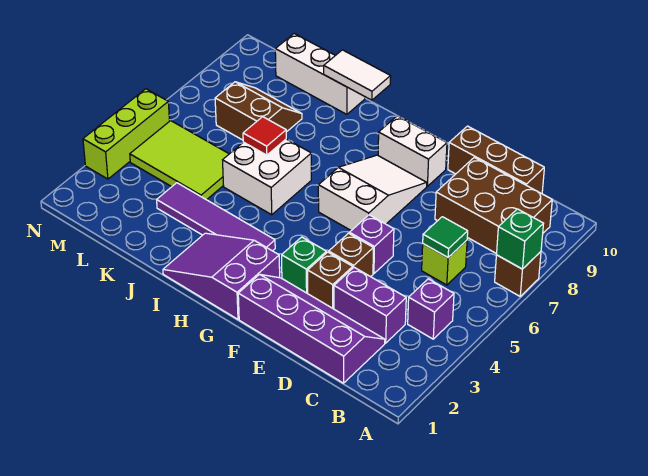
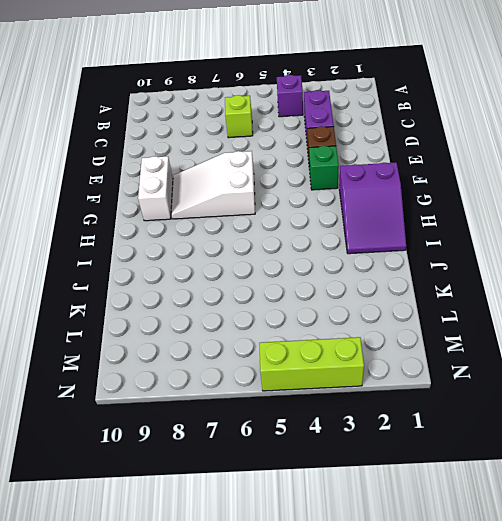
none -> brown brick A7 level 1
none -> brown brick B8:D9 level 1
none -> purple slope C1:F2 level 1 top 1

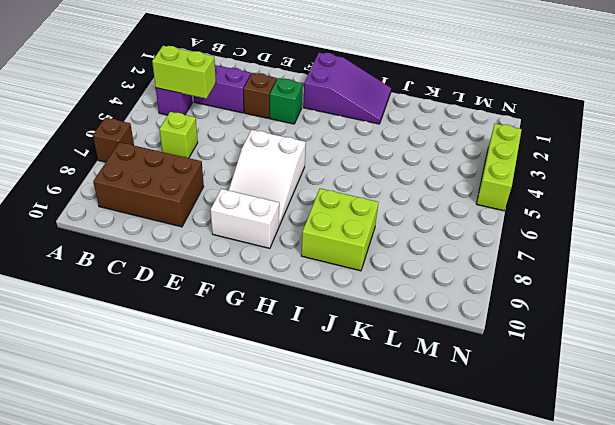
lime brick B4:C4 level 2 -> none
lime brick I8:J9 level 1 -> none
none -> purple slope C1:F2 level 1 top 1
none -> brown brick C10:E10 level 1
none -> brown brick E4 level 1

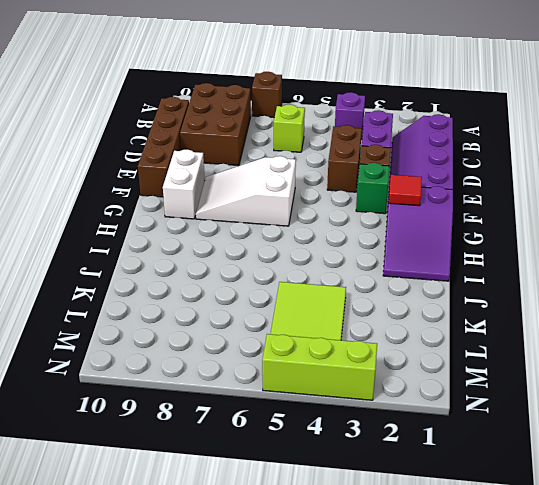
brown brick C10:F10 level 1 -> brown brick C10:E10 level 1
brown brick D4:E4 level 1 -> brown brick E4 level 1
red tile G2 level 2 -> red tile J6 level 2
none -> purple brick E5 level 1
none -> purple tile H3:K3 level 1
none -> white brick I5:J6 level 1

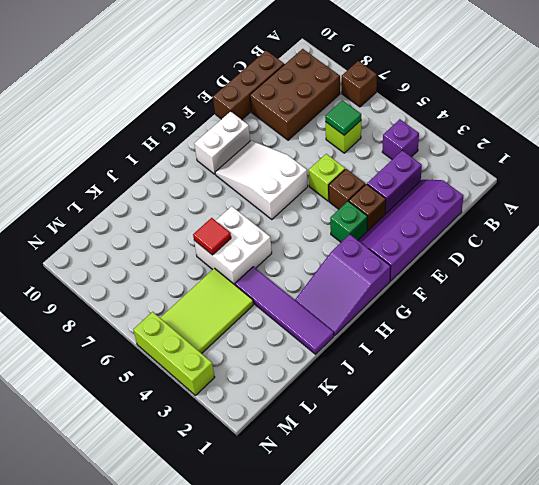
lime brick E5 level 1 -> purple brick E5 level 1
purple tile J1:J4 level 1 -> purple tile H3:K3 level 1
none -> white brick J10:L10 level 1
none -> brown slope K7:L8 level 1 top 7
none -> green brick A7 level 2

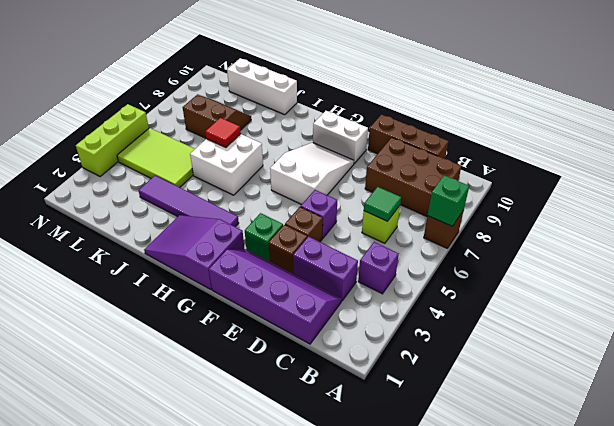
none -> white tile I10:J10 level 2

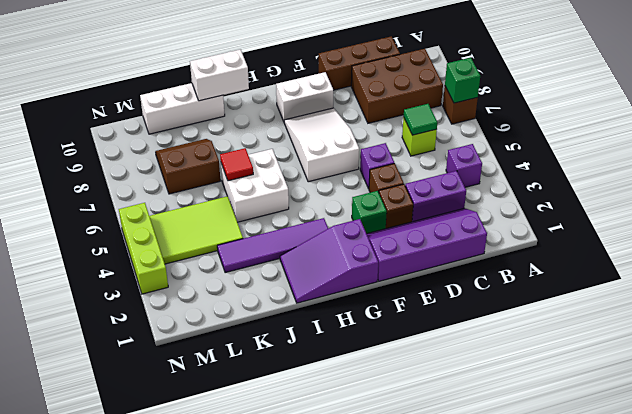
white brick I10:J10 level 2 -> white tile I10:J10 level 2

